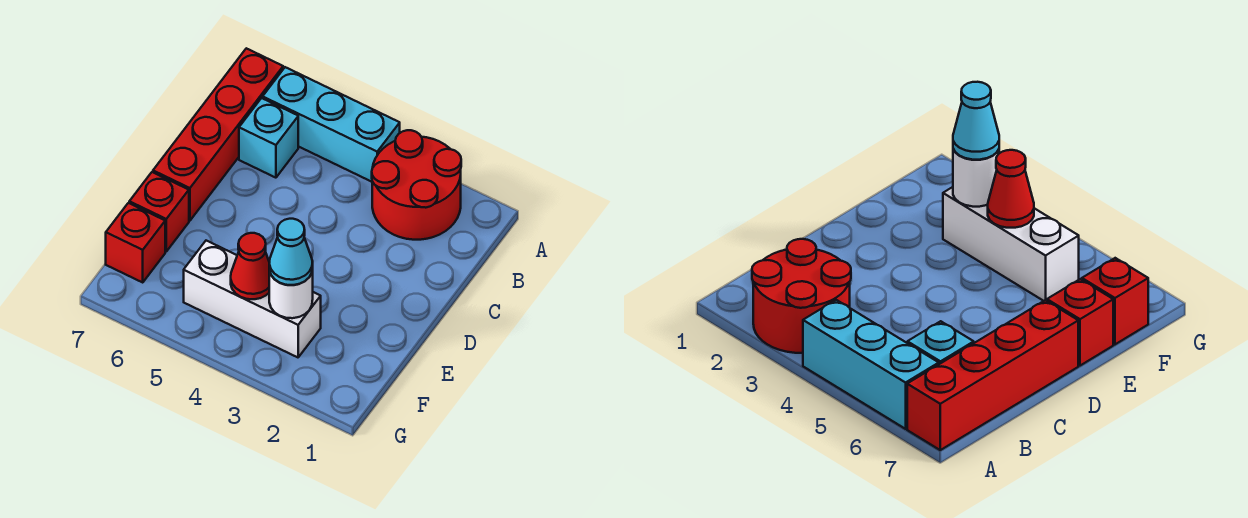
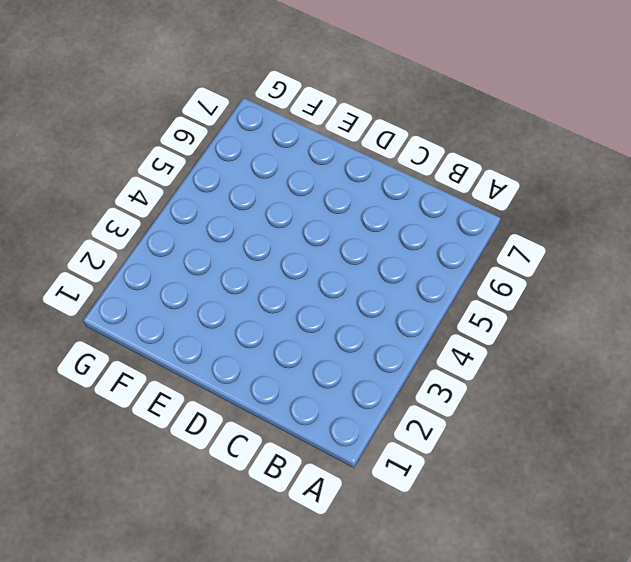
none -> red round brick A2:B3 level 1
none -> cyan brick A4:A6 level 1

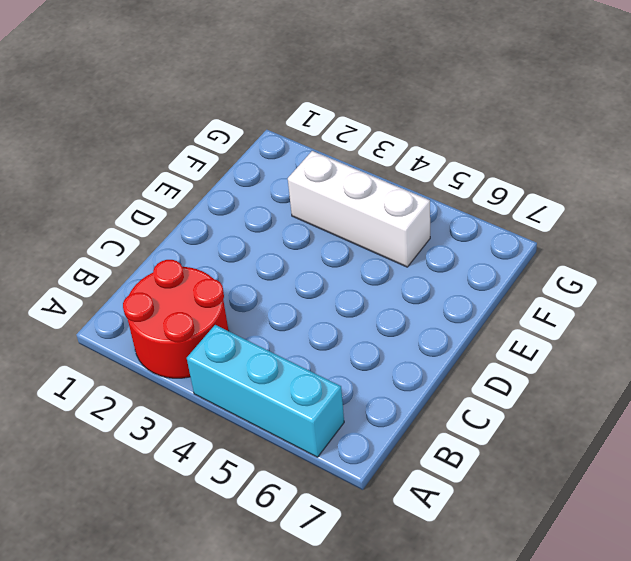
none -> red brick A7:D7 level 1
none -> cyan brick B6 level 1

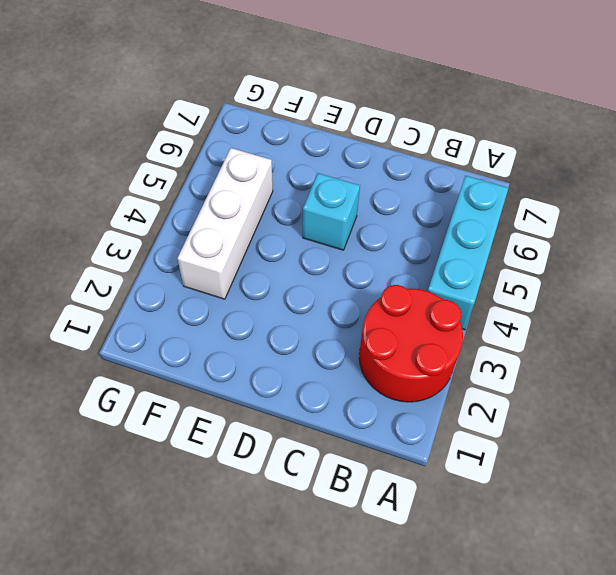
cyan brick D5 level 1 -> cyan brick B6 level 1
none -> red brick A7:D7 level 1
none -> red brick E7 level 1

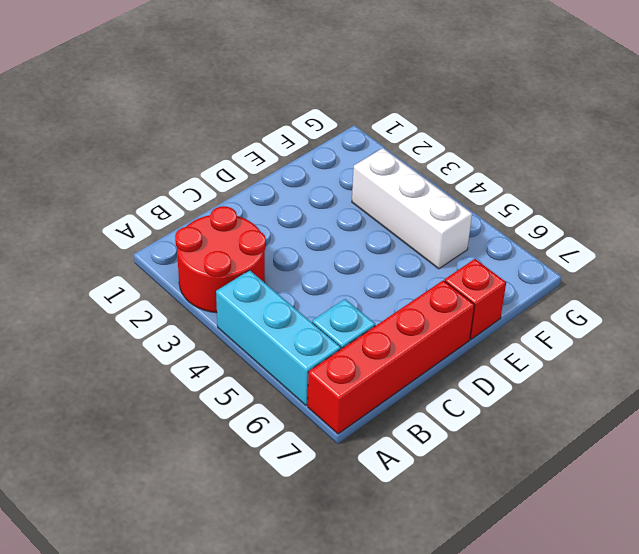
none -> red brick F7 level 1
none -> white round brick F3 level 2

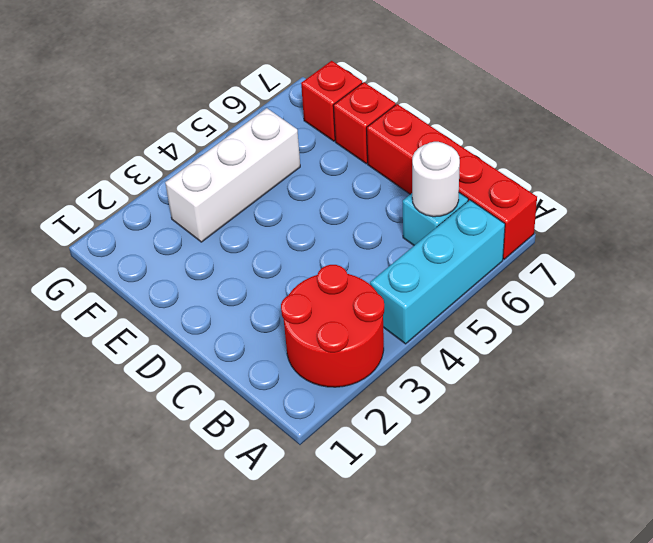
white round brick B6 level 2 -> white round brick F3 level 2
none -> red cone F4 level 2
none -> cyan cone F3 level 3

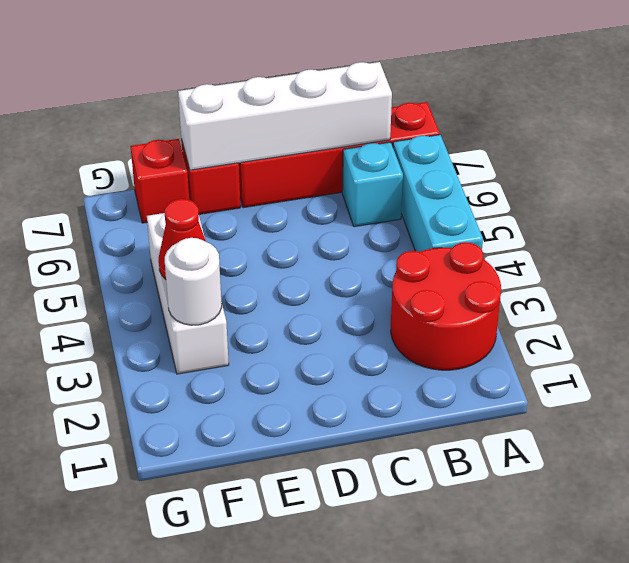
white brick B7:E7 level 2 -> none
none -> cyan cone F3 level 3

